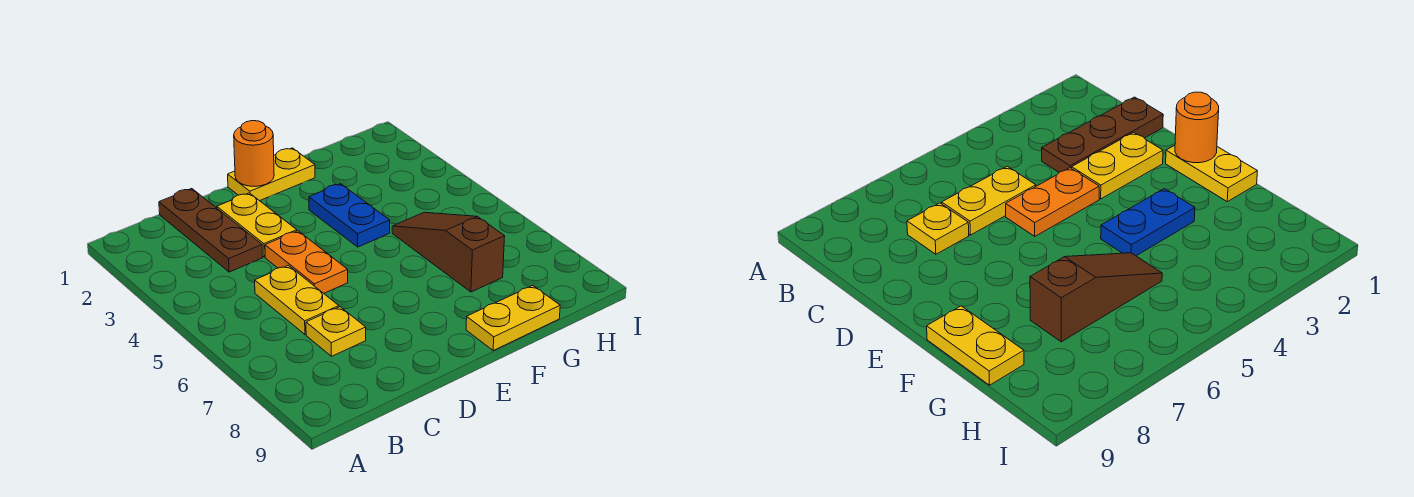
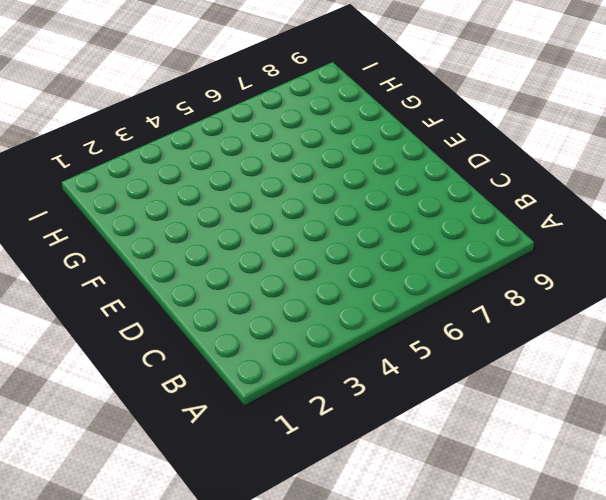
none -> brown plate C1:C3 level 1
none -> yellow plate C5:C6 level 1

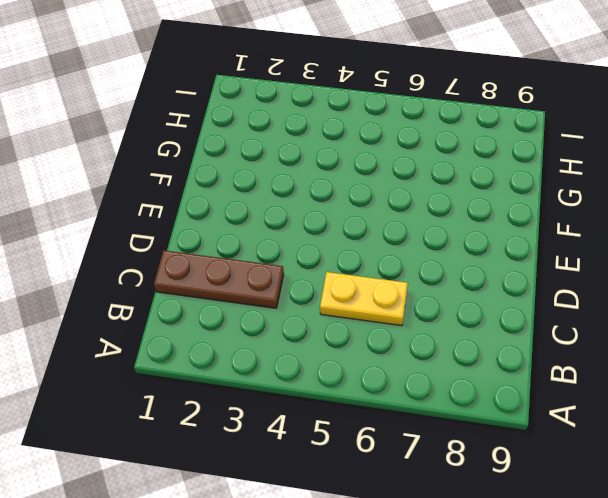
none -> yellow plate C7 level 1
none -> yellow plate D2:D3 level 1

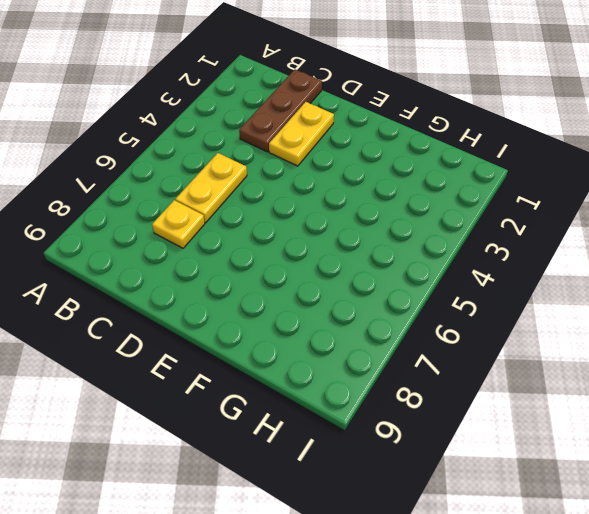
none -> orange plate D4:D5 level 1
none -> yellow plate E1:F1 level 1

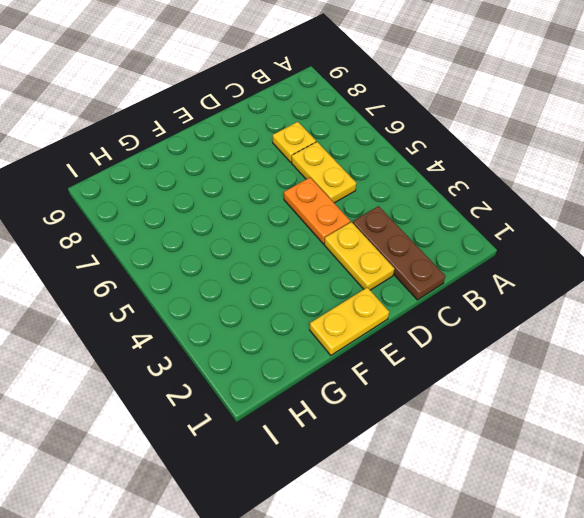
none -> blue plate F3:F4 level 1
none -> yellow plate F9:G9 level 1

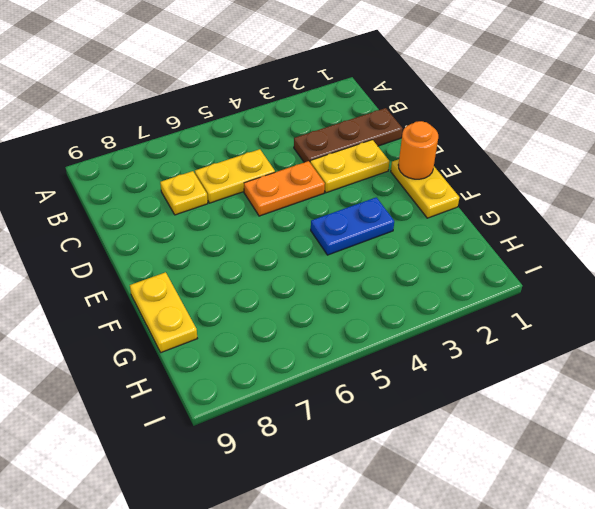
none -> brown slope G5:G7 level 1 top 7

